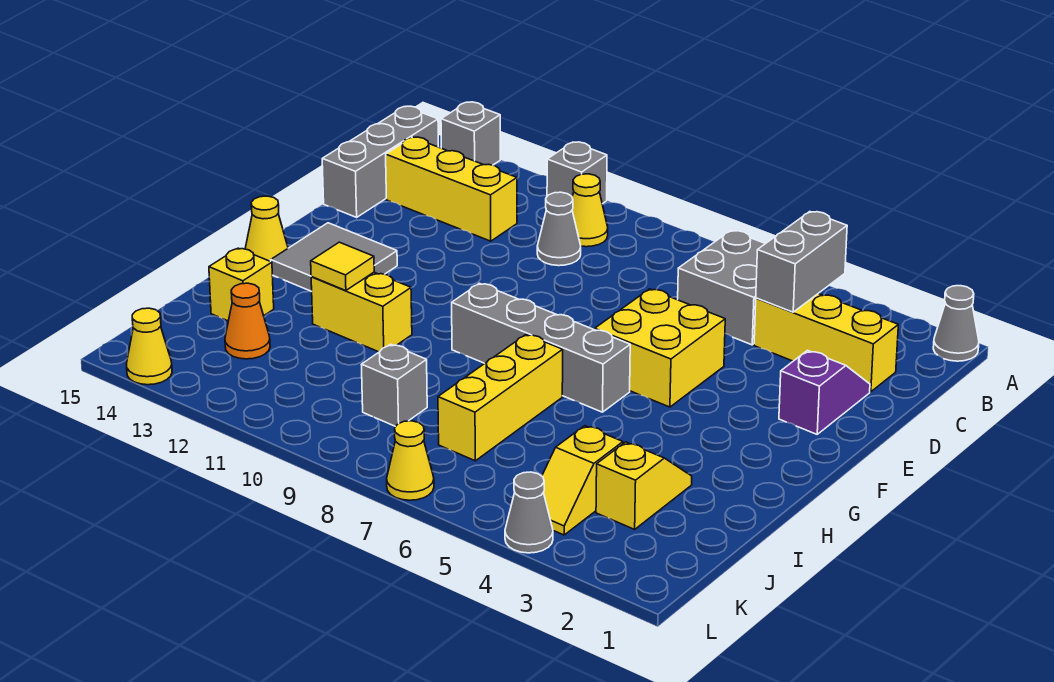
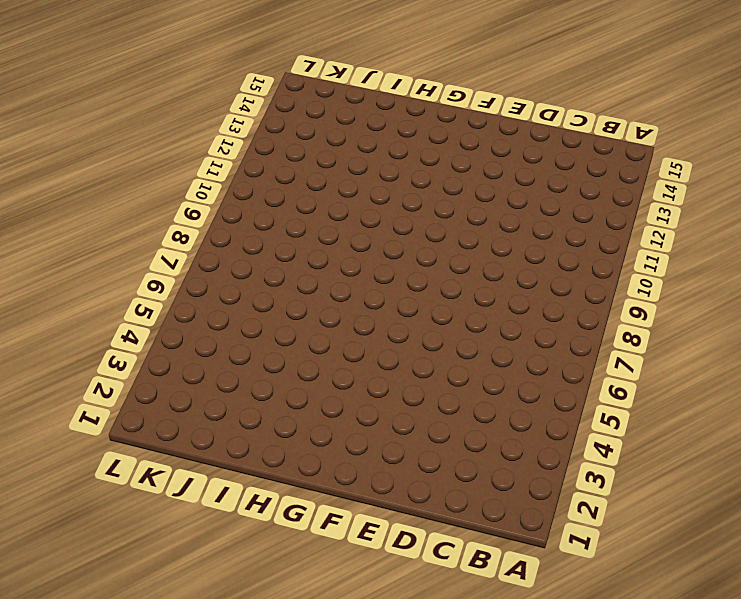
none -> grey cone A1 level 1
none -> grey brick A11 level 1
none -> grey brick A14 level 1

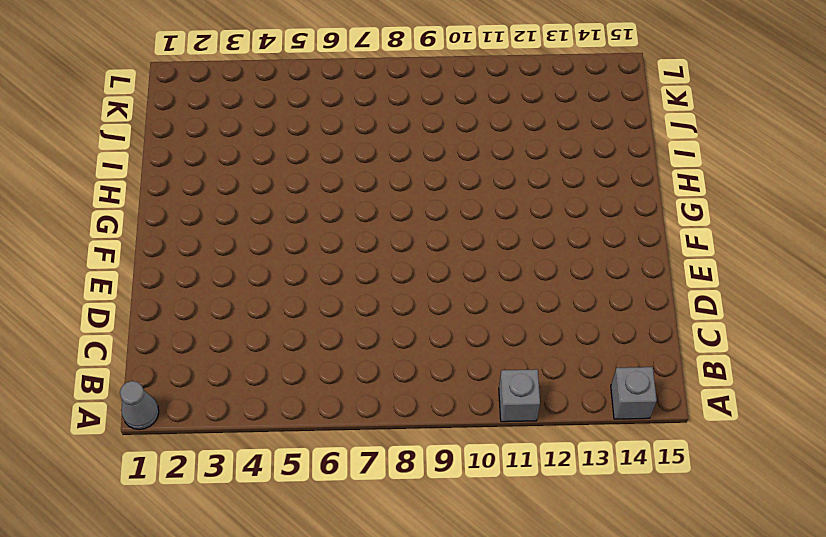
none -> grey brick B5:C6 level 1
none -> yellow cone B10 level 1
none -> grey brick B15:D15 level 1

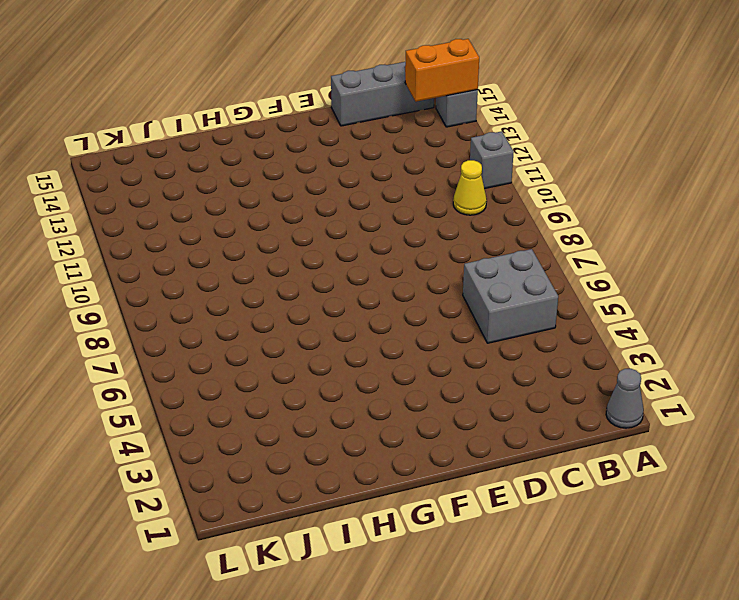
orange brick A14:B14 level 2 -> none
none -> yellow brick C2:C4 level 1
none -> grey cone C10 level 1
none -> yellow brick C12:C14 level 1

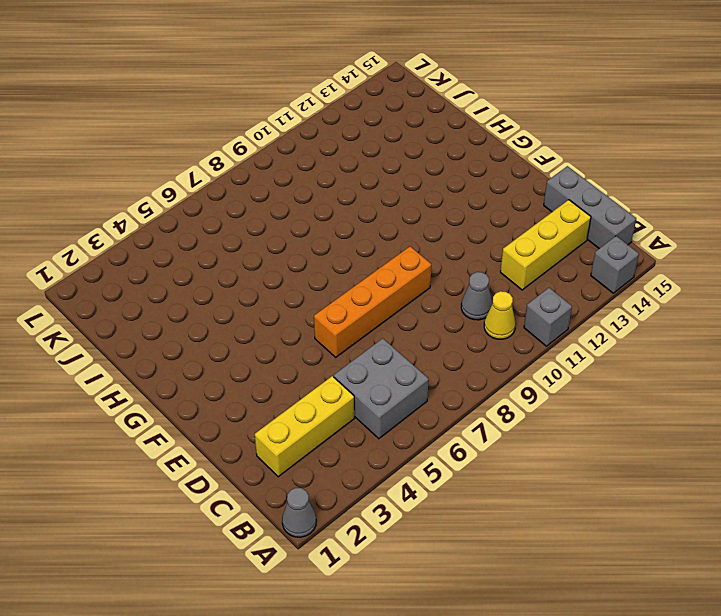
orange brick E6:E9 level 1 -> yellow brick E5:F6 level 1
none -> purple slope D2:E2 level 1 top E
none -> grey tile F13:G14 level 1
none -> grey brick G6:G9 level 1

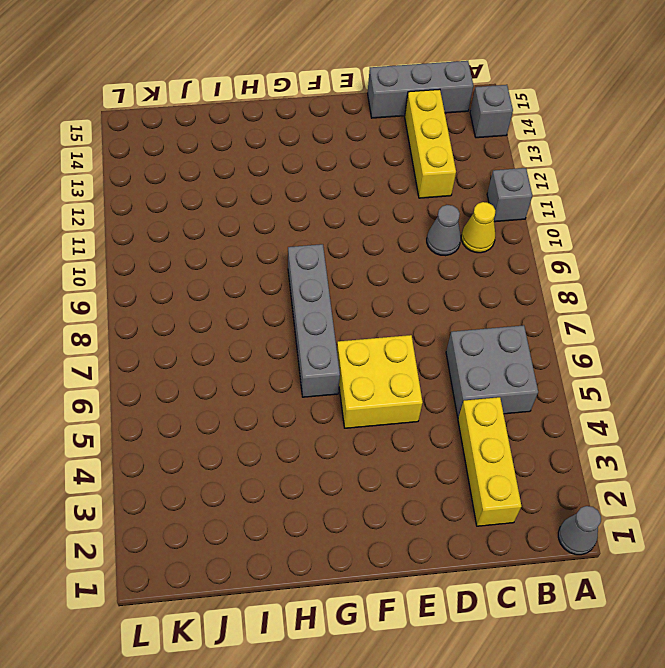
none -> purple slope D2:E2 level 1 top E
none -> grey tile F13:G14 level 1
none -> yellow cone G15 level 1

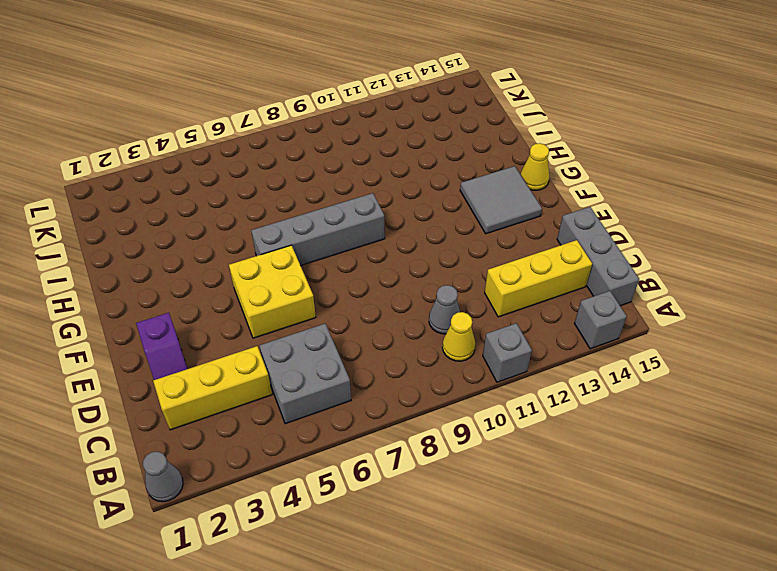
none -> yellow brick H7:J7 level 1
none -> yellow brick H11:H12 level 1
none -> yellow slope I3:J3 level 1 top J

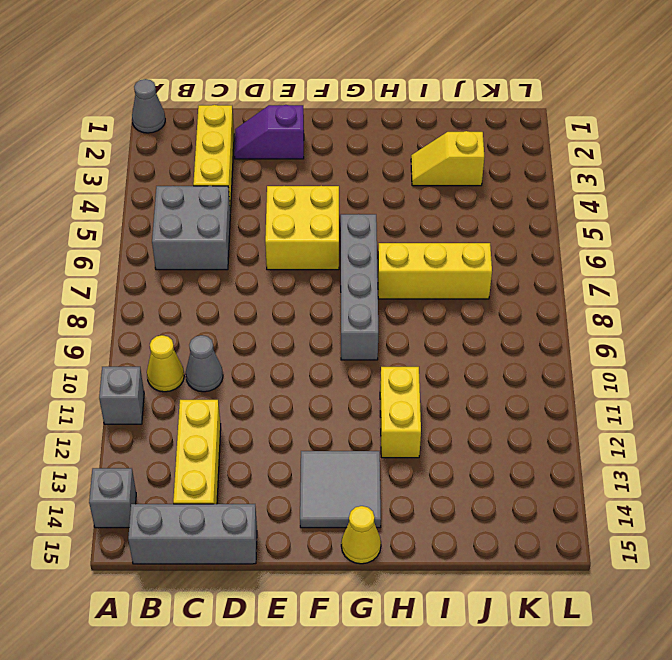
none -> yellow brick I14 level 1
none -> yellow slope J4:K4 level 1 top J
none -> grey brick J9 level 1

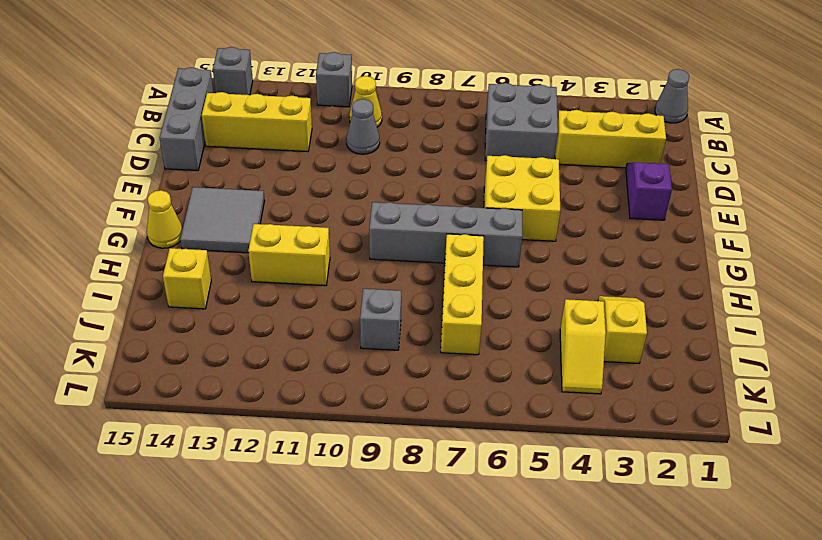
none -> orange cone J13 level 1
none -> grey cone L4 level 1
none -> yellow cone L7 level 1

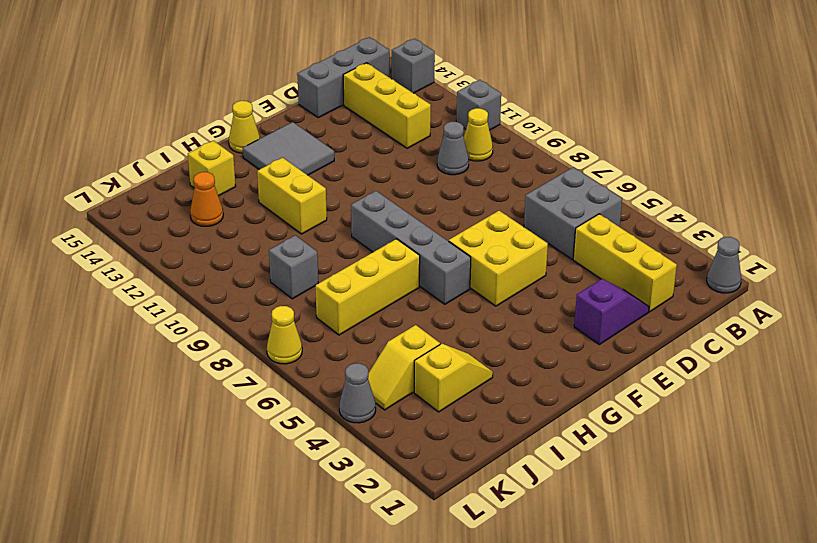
none -> yellow cone L14 level 1
none -> grey brick B4:C4 level 2
none -> yellow tile H12 level 2

